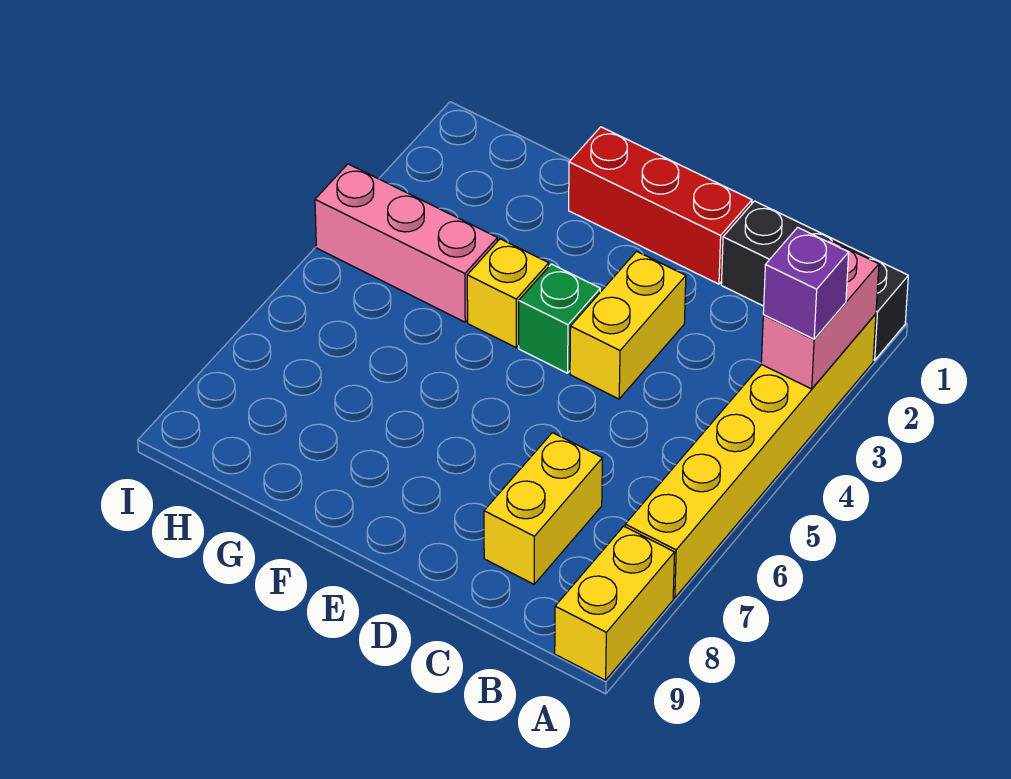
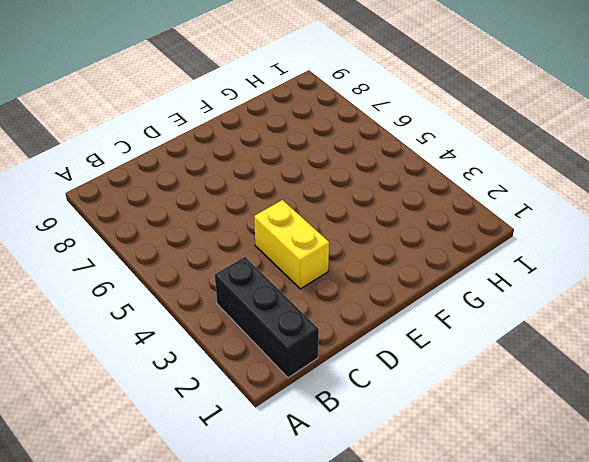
black brick B1:B3 level 1 -> black brick A1:C1 level 1
none -> yellow brick A2:A7 level 1
none -> yellow brick A8:A9 level 1

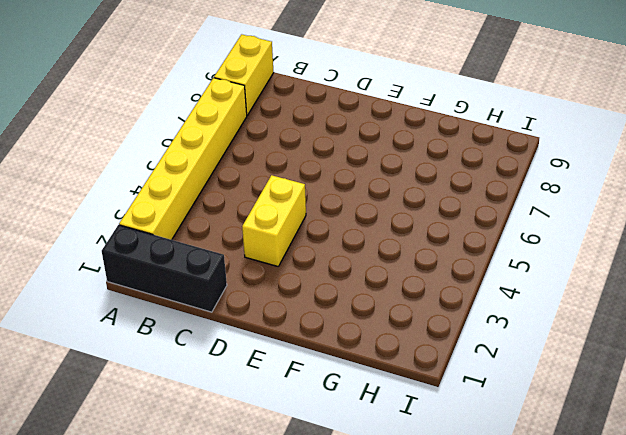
none -> yellow brick C7:C8 level 1
none -> red brick D1:F1 level 1

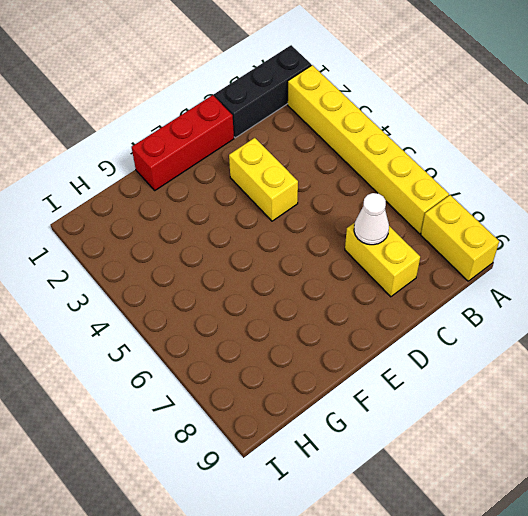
white cone C7 level 2 -> none
none -> green brick E4 level 1
none -> yellow brick F4 level 1

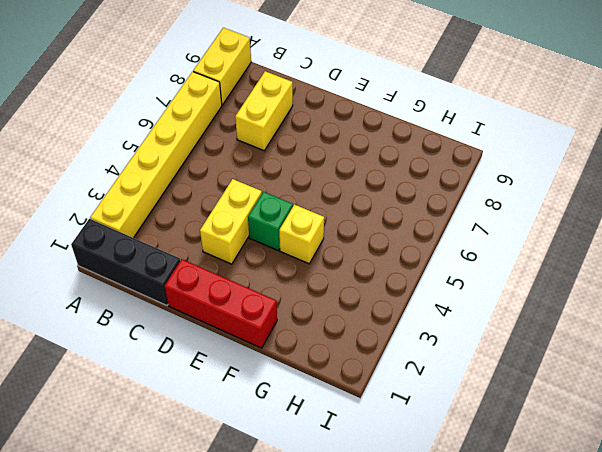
none -> pink brick G4:I4 level 1
none -> pink brick A2:A3 level 2

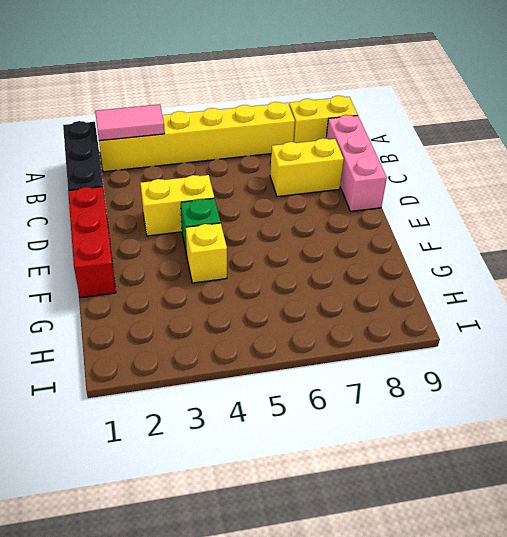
pink tile A2:A3 level 2 -> pink brick A2:A3 level 2
pink brick B9:D9 level 1 -> pink brick G4:I4 level 1
none -> purple brick A3 level 3

